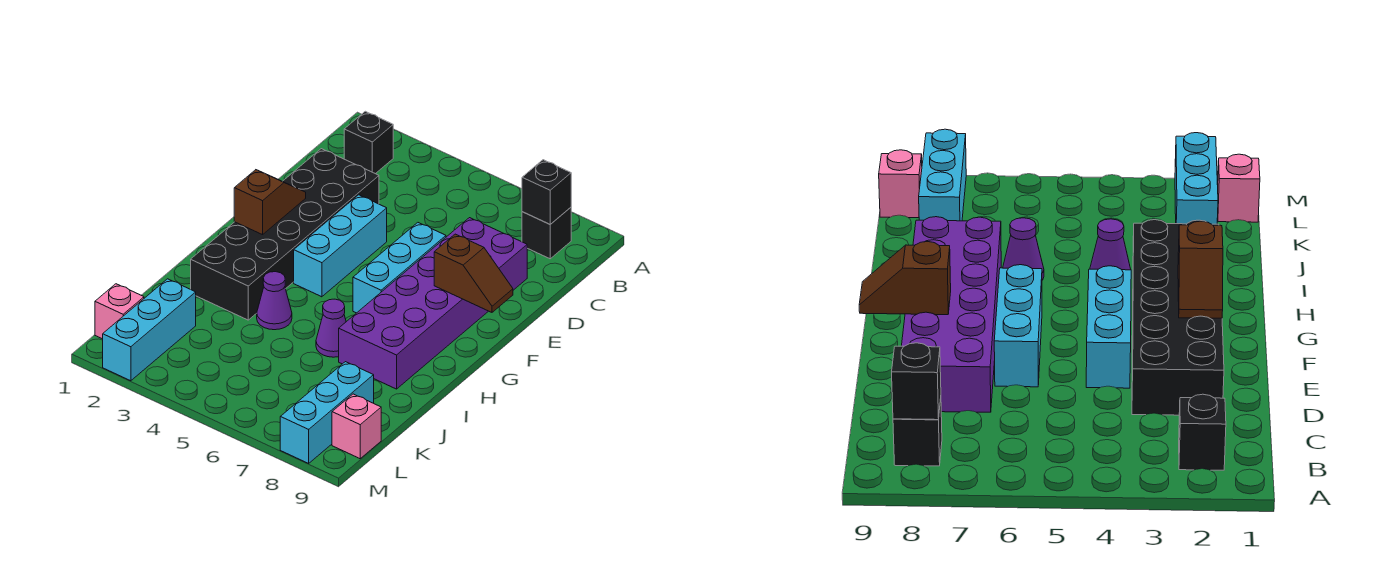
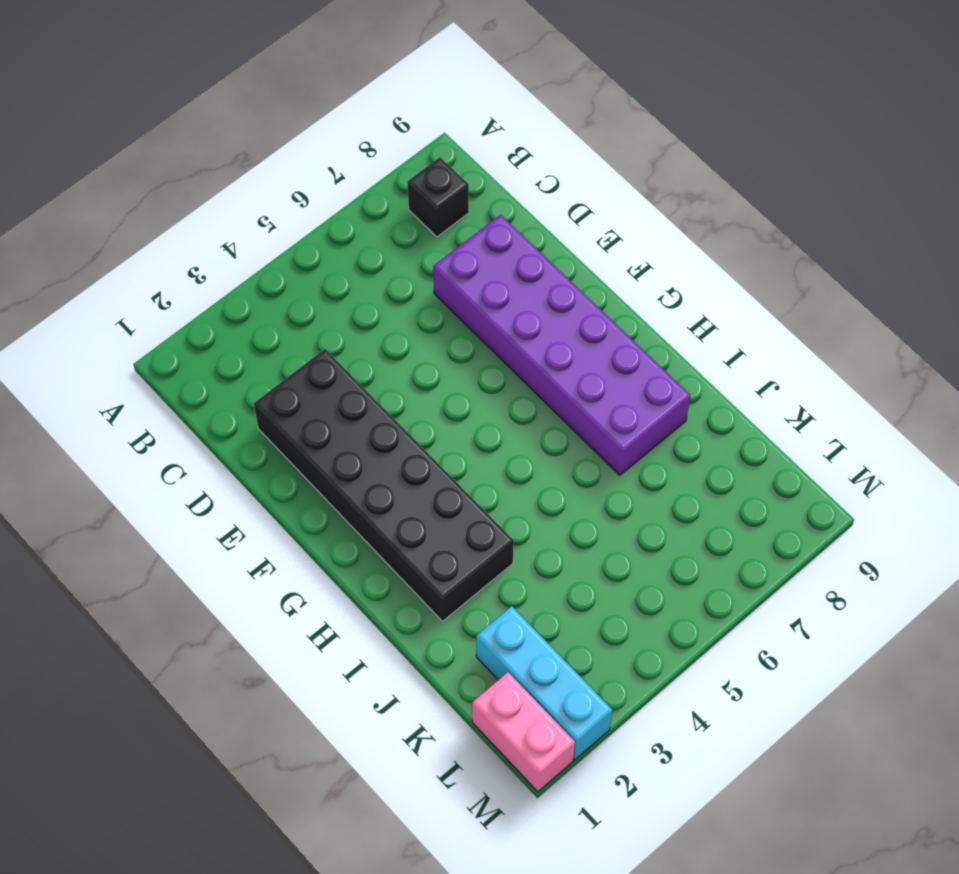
pink brick L1:M1 level 1 -> pink brick L1 level 1
none -> black brick B2 level 1
none -> cyan brick E4:G4 level 1
none -> cyan brick E6:G6 level 1

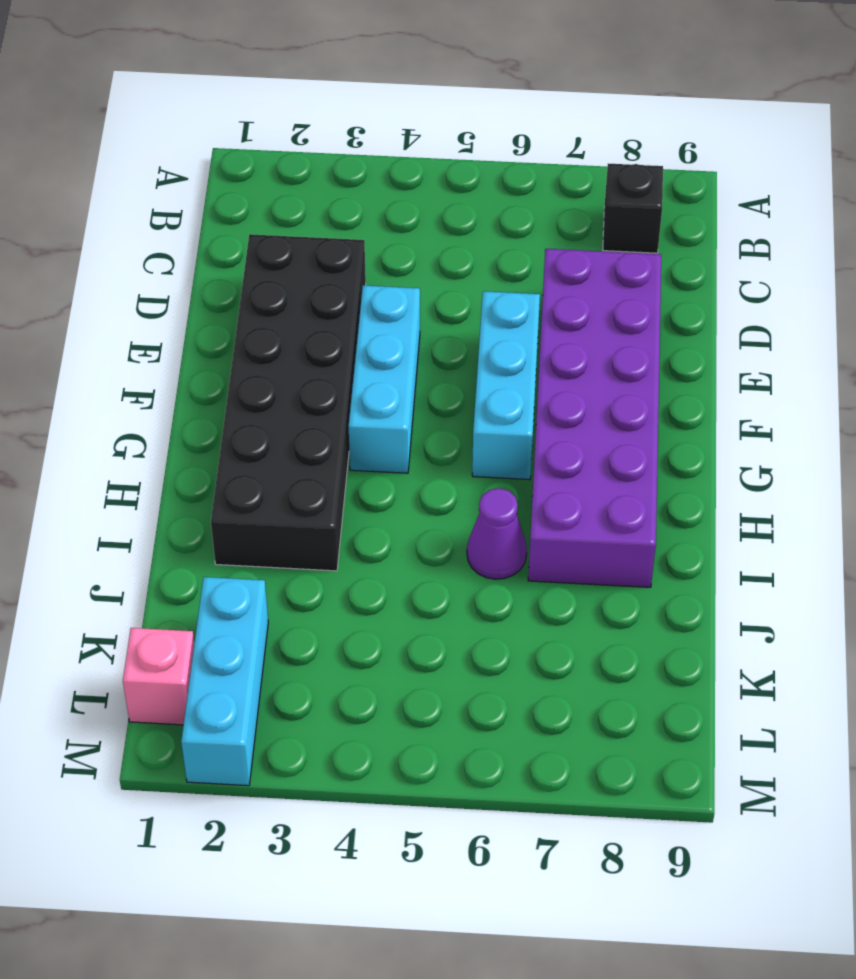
none -> black brick B2 level 1
none -> purple cone I4 level 1
none -> cyan brick K8:M8 level 1

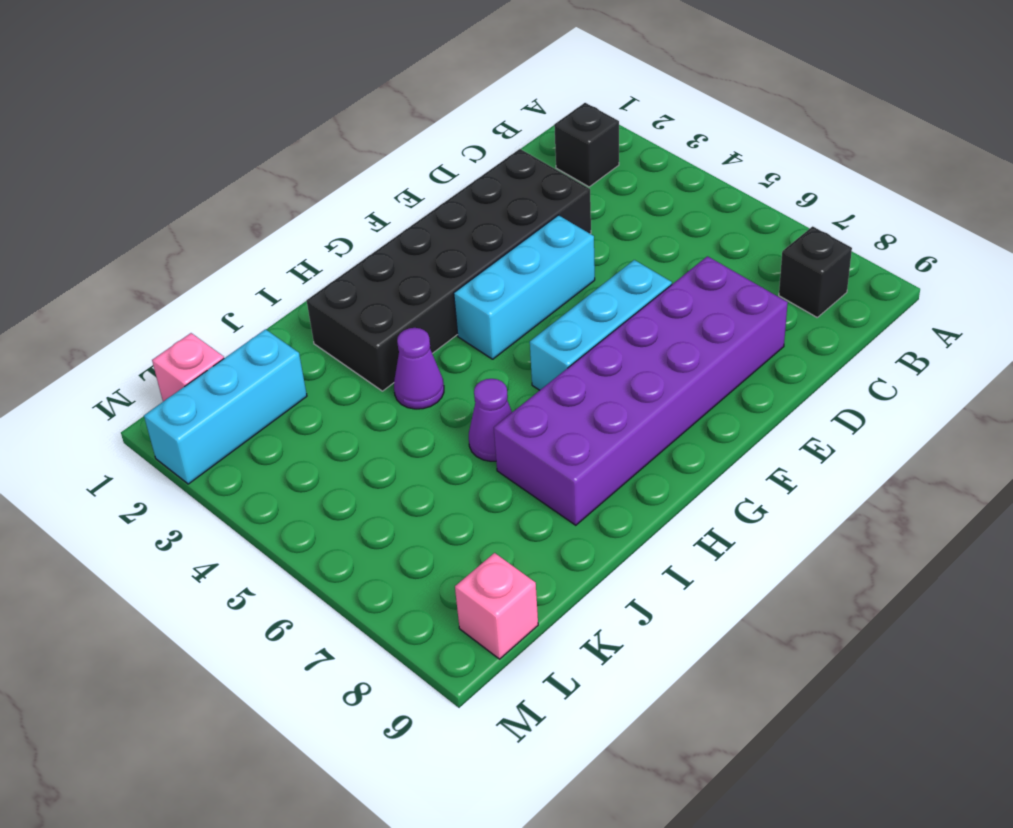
none -> cyan brick K8:M8 level 1
none -> black brick B8 level 2
none -> brown slope F2:G2 level 2 top G

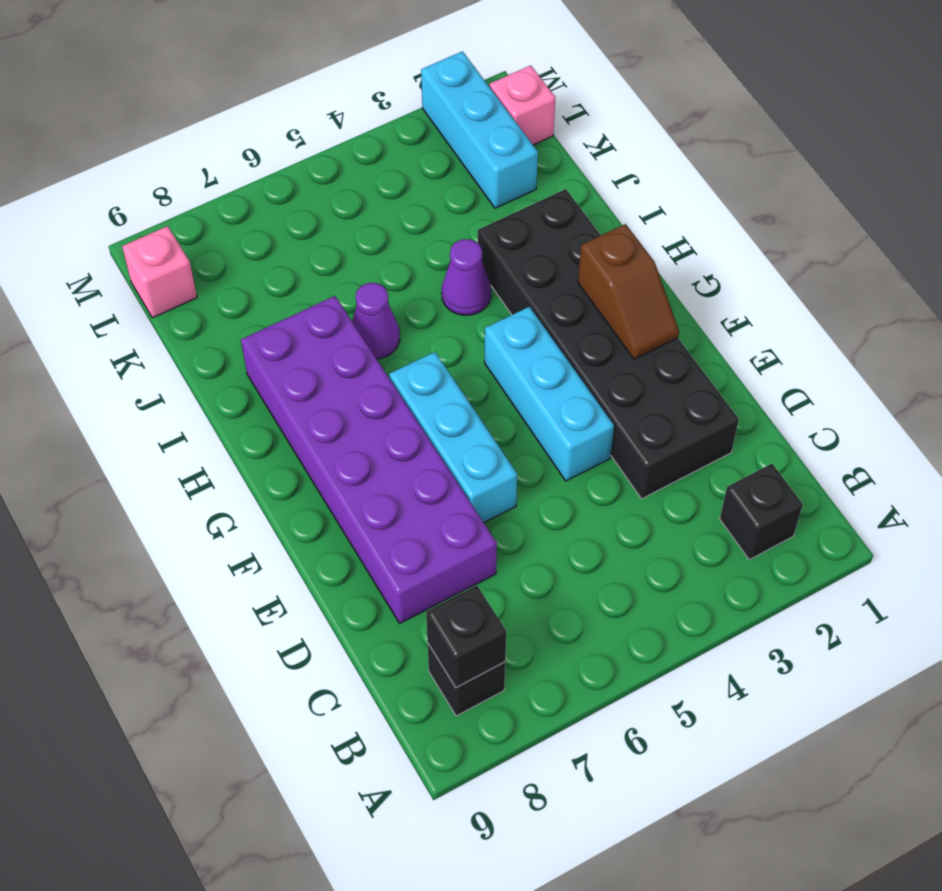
none -> cyan brick K8:M8 level 1
none -> brown slope F8:F9 level 2 top 8

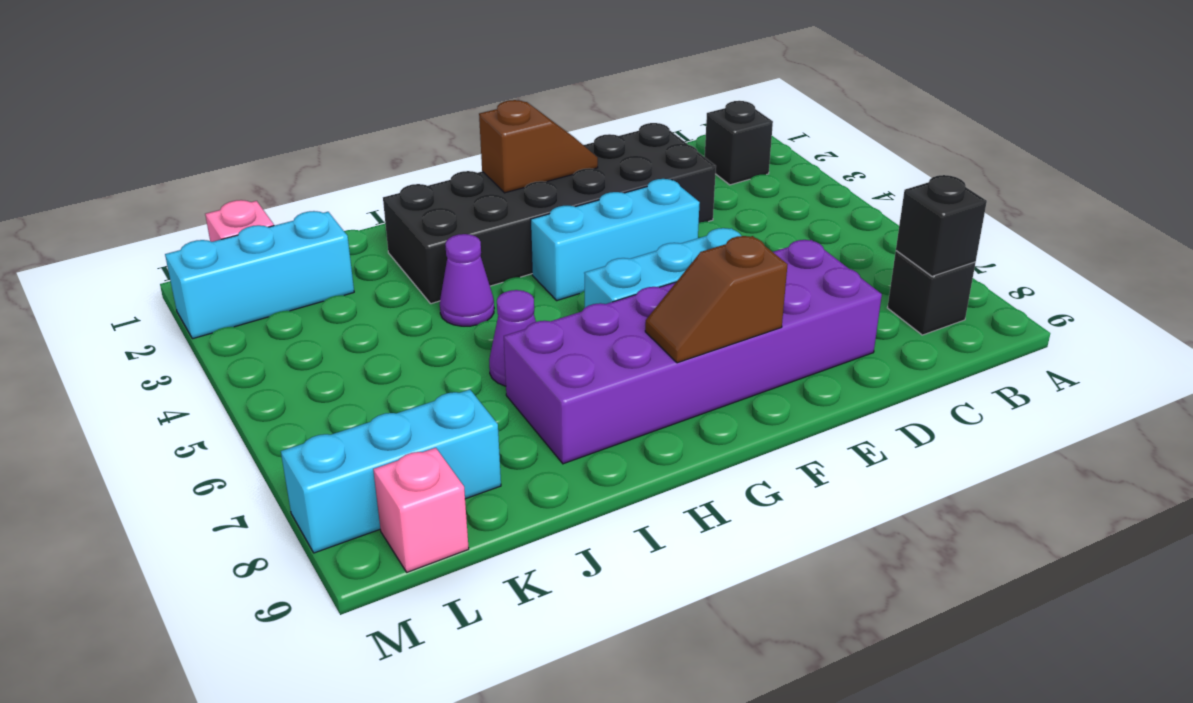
brown slope F8:G8 level 2 top F -> brown slope F8:F9 level 2 top 8

